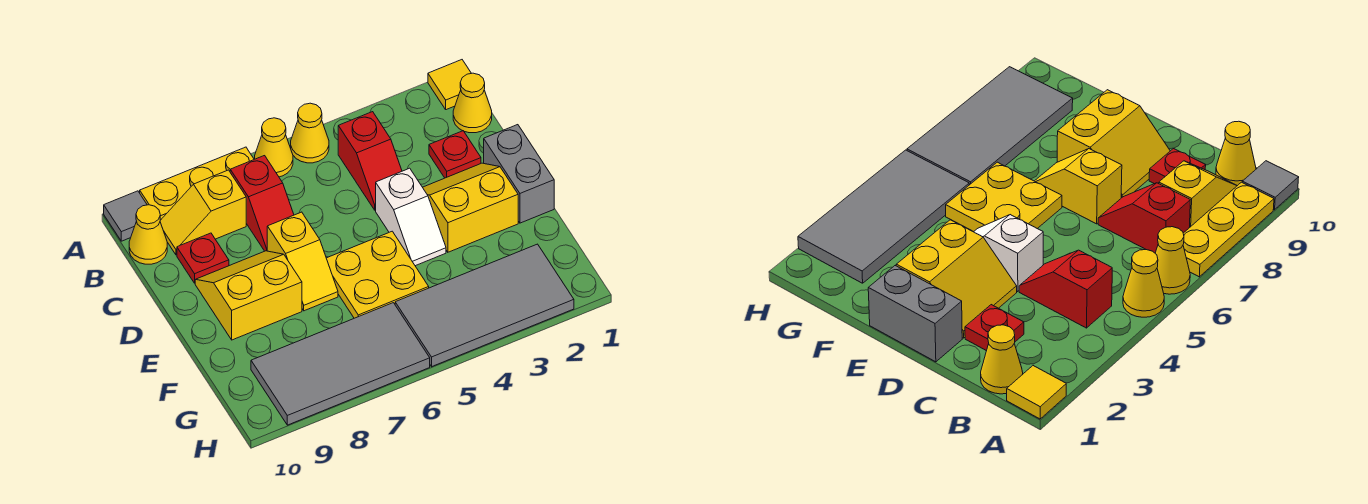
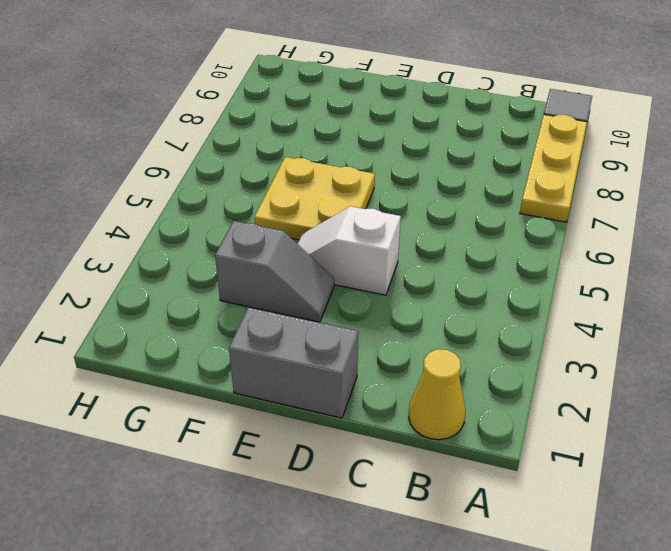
grey slope E3:F3 level 1 top F -> yellow slope D2:E3 level 1 top E
none -> yellow tile A1 level 1
none -> yellow cone A5 level 1
none -> yellow cone A6 level 1

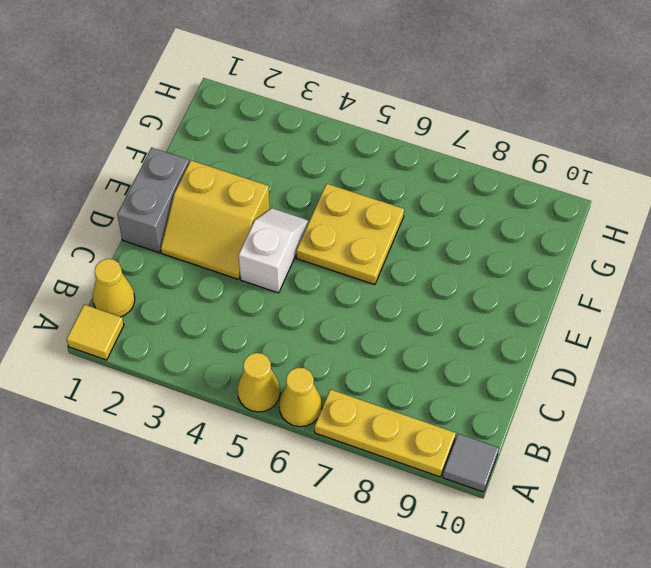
none -> red slope B4:C4 level 1 top B
none -> red slope B7:C7 level 1 top B
none -> yellow slope B8:B9 level 1 top 8

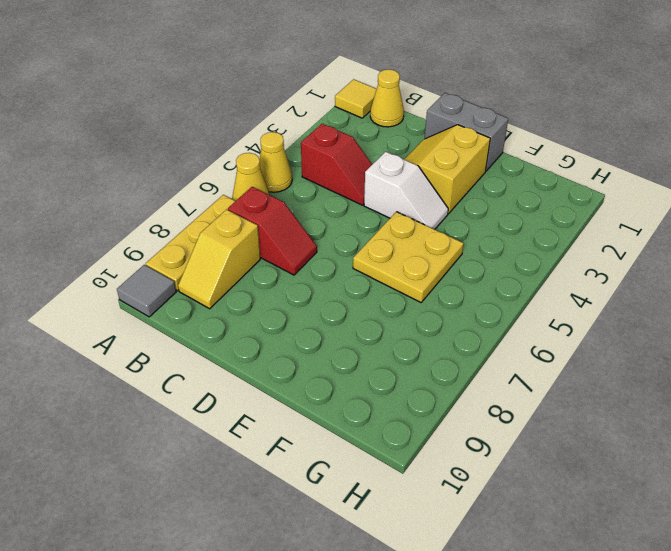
none -> yellow cone B10 level 1
none -> red plate C2 level 1
none -> red plate C9 level 1

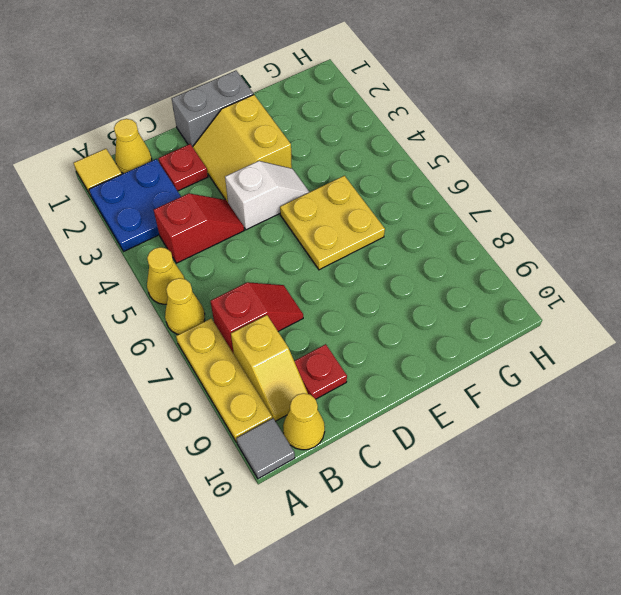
blue plate A2:B3 level 1 -> none
none -> yellow slope D7:E7 level 1 top D
none -> yellow slope D8:E9 level 1 top E
none -> grey tile G2:H5 level 1

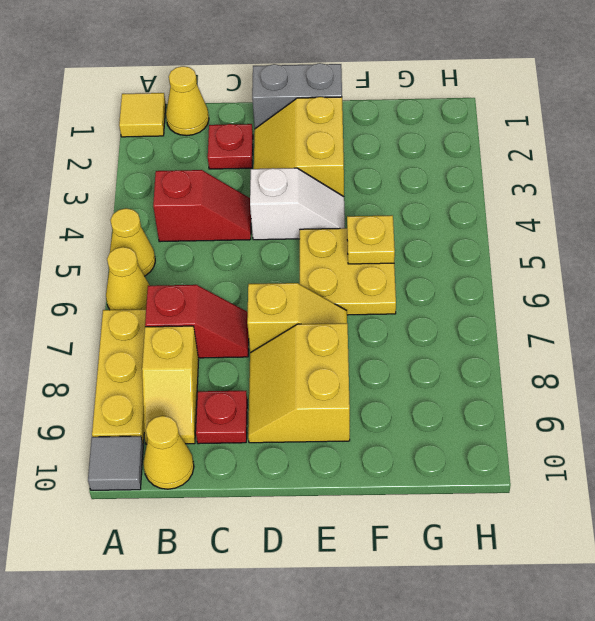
yellow plate F5 level 2 -> none
none -> grey tile G2:H5 level 1
none -> grey tile G6:H9 level 1

